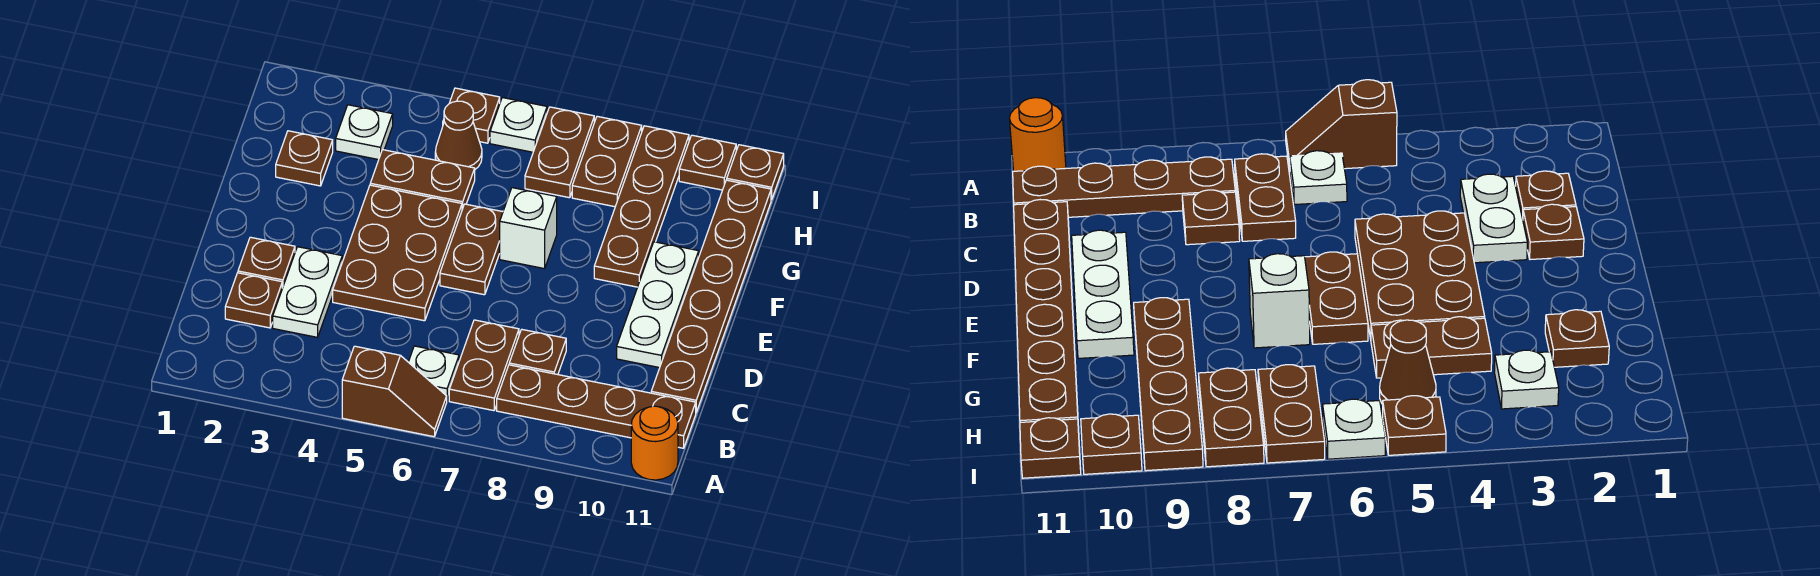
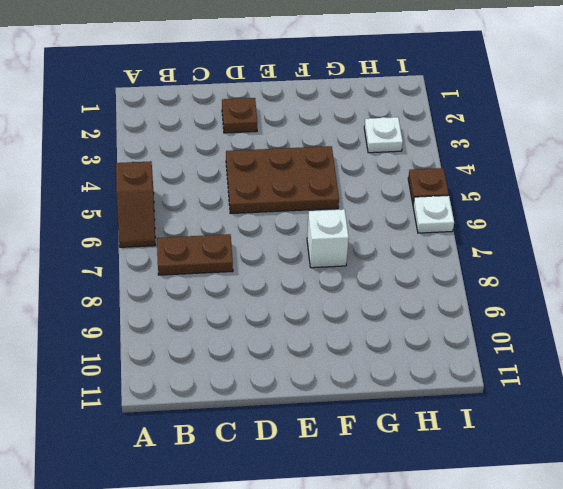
none -> orange round brick A11 level 1
none -> white plate B6 level 1
none -> brown plate B8:B11 level 1

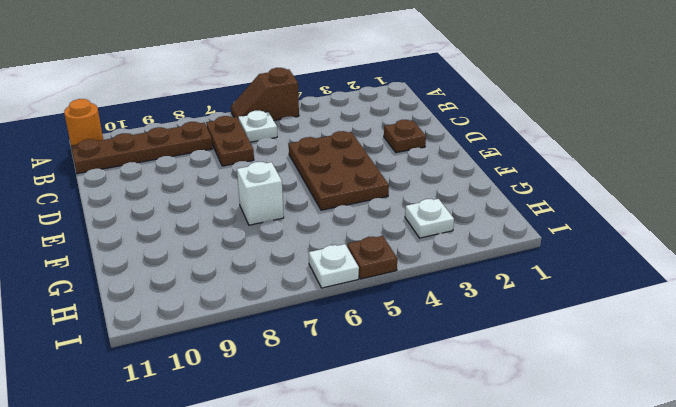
none -> brown plate C2 level 1
none -> white plate C3:D3 level 1
none -> brown plate C8 level 1

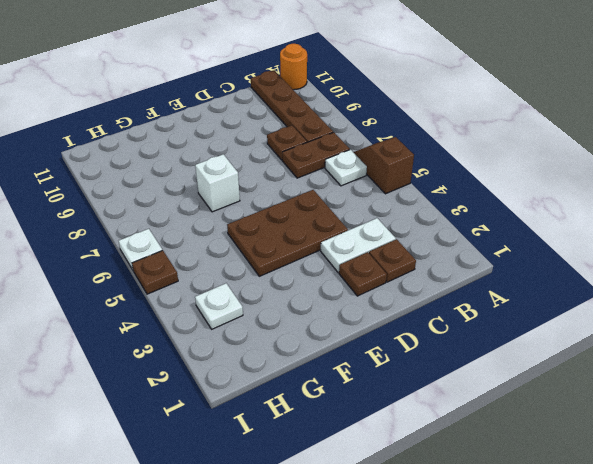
none -> brown plate C11:H11 level 1
none -> white plate D10:F10 level 1
none -> brown plate E6:F6 level 1

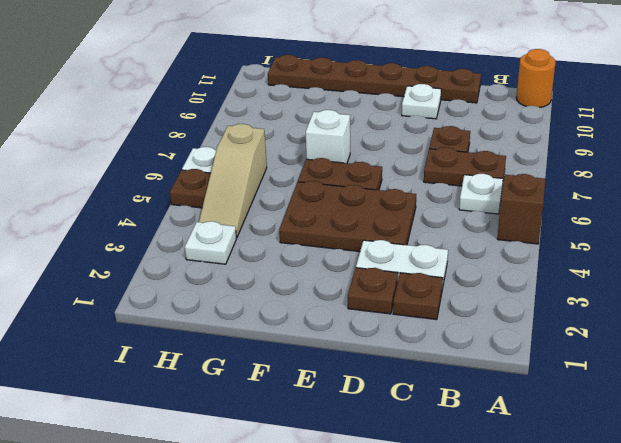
white plate D10 level 1 -> white plate D10:F10 level 1
tan slope H4:H6 level 1 top 6 -> brown cone H5 level 1
none -> brown plate B8:B11 level 1
none -> brown plate F9:I9 level 1
none -> brown plate G2 level 1

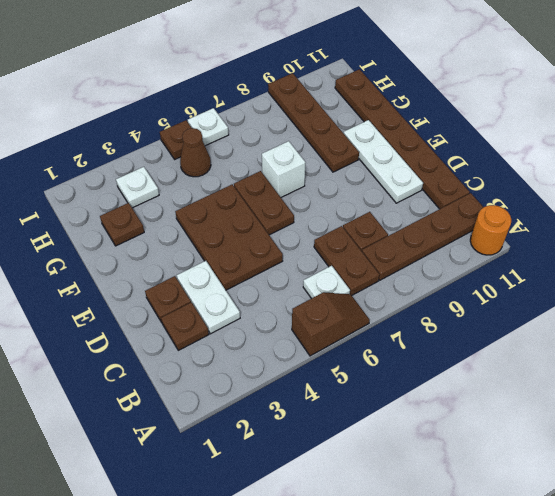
none -> brown plate G4:G5 level 1
none -> brown plate H7:I7 level 1
none -> brown plate H8:I8 level 1

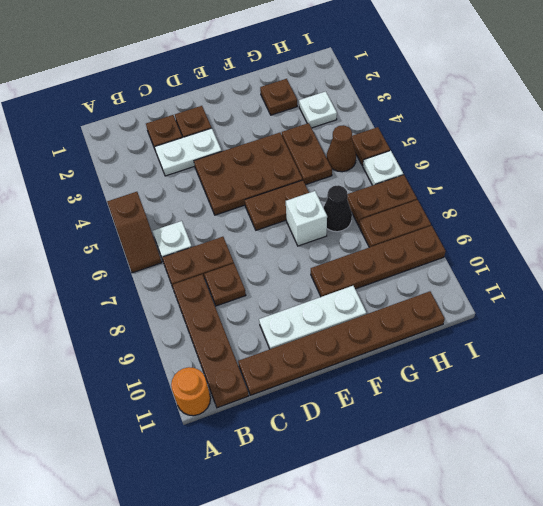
black cone G7 level 1 -> none
none -> brown plate I10 level 1
none -> brown plate I11 level 1

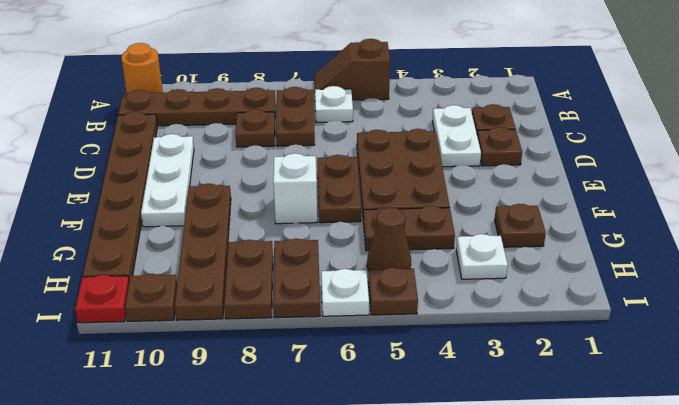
red plate I11 level 1 -> brown plate I11 level 1

